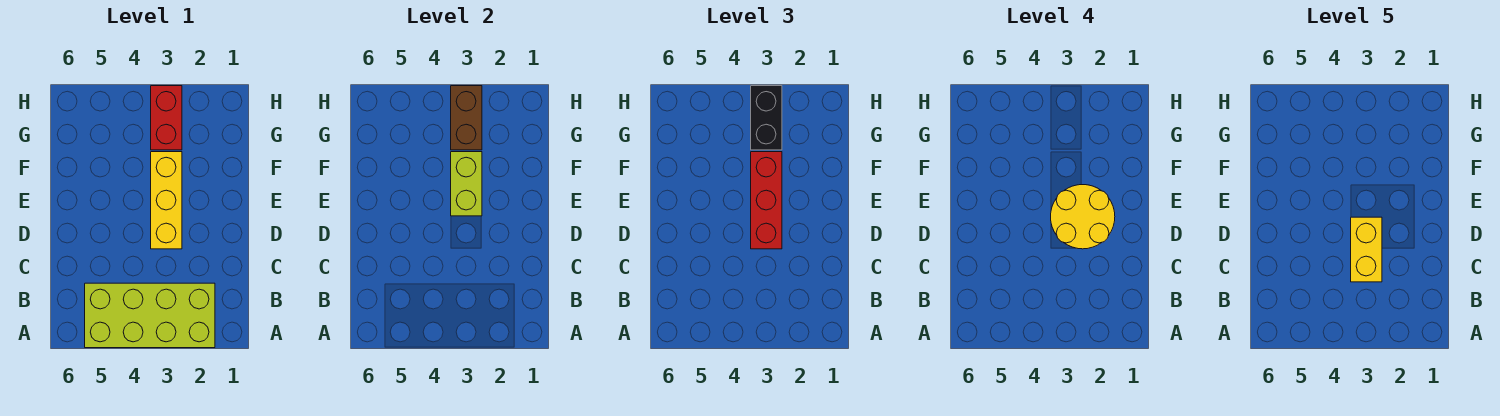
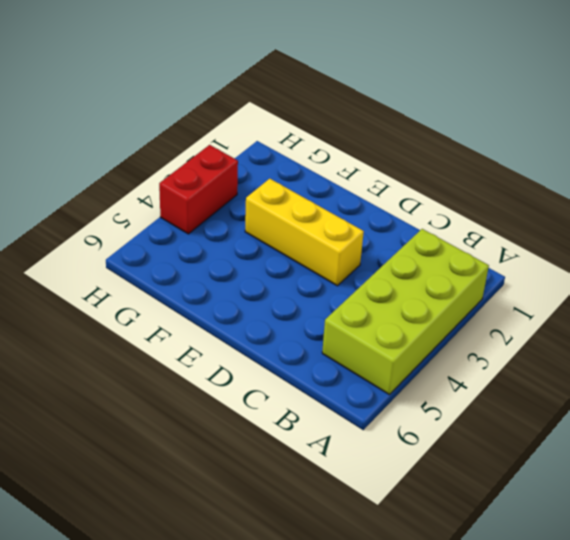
red brick H3:H4 level 1 -> red brick G3:H3 level 1
none -> lime brick E3:F3 level 2
none -> brown brick G3:H3 level 2

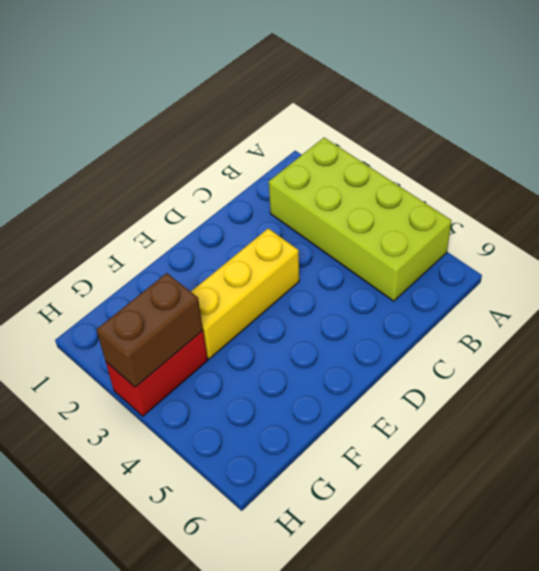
none -> lime brick E3:F3 level 2
none -> red brick D3:F3 level 3

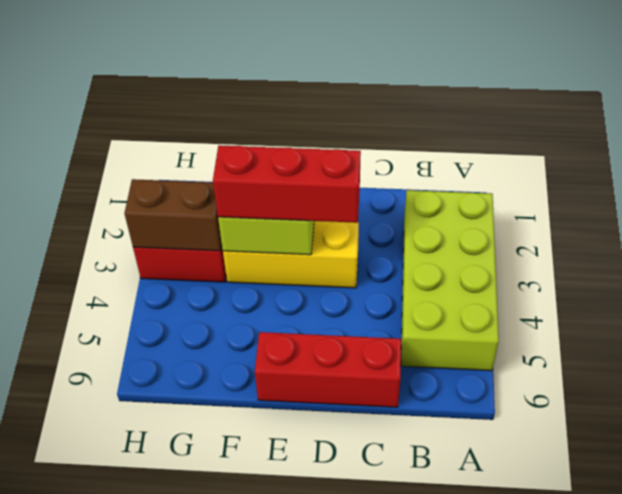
red brick C6:E6 level 1 -> none
none -> black brick G3:H3 level 3
none -> yellow round brick D2:E3 level 4

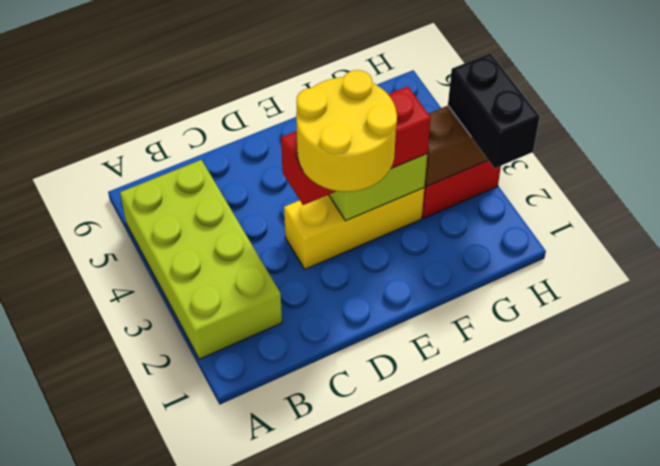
black brick H2:H3 level 3 -> black brick G3:H3 level 3
none -> yellow brick C3:D3 level 5

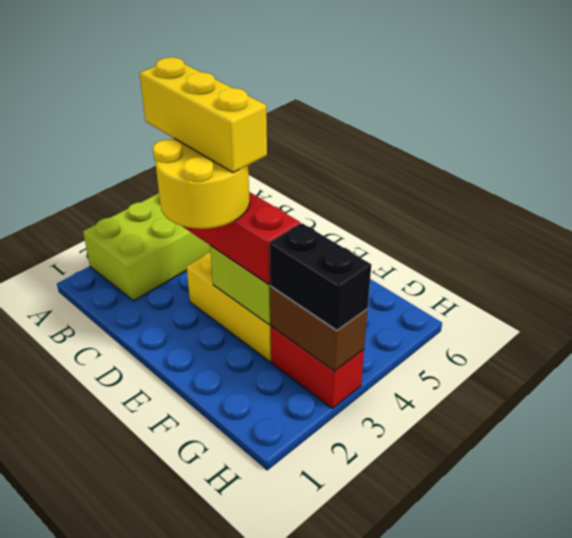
yellow brick C3:E3 level 5 -> yellow brick C3:D3 level 5

